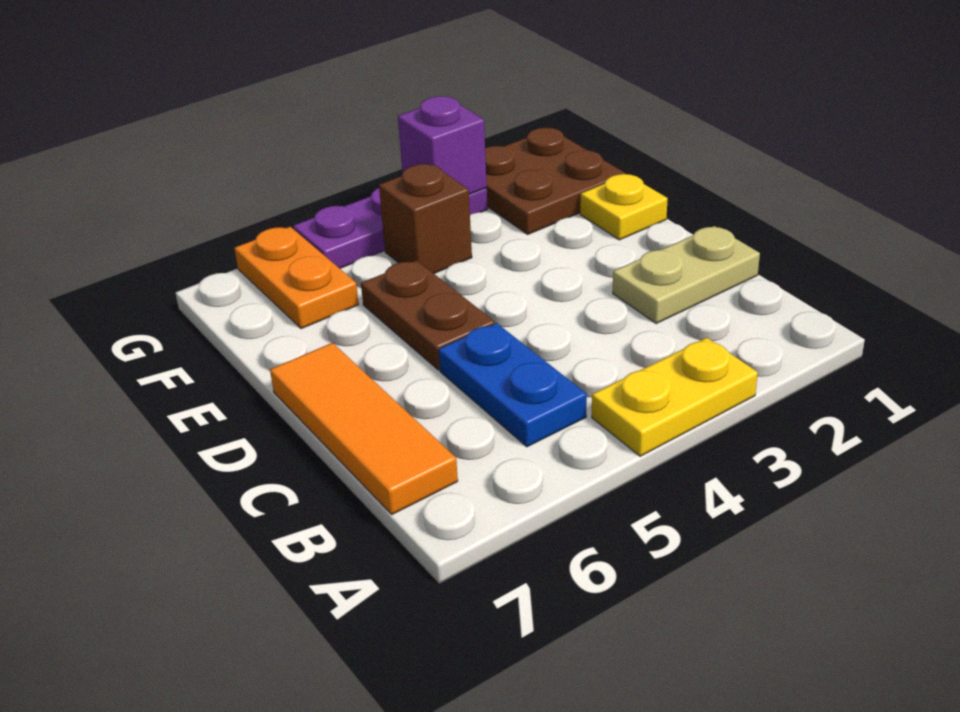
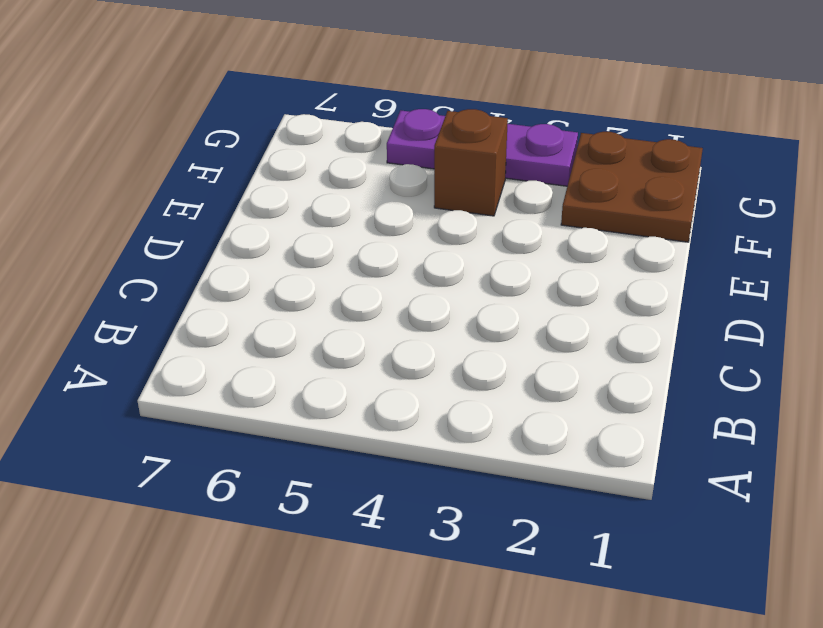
none -> yellow plate A3:A4 level 1
none -> blue plate B5:C5 level 1

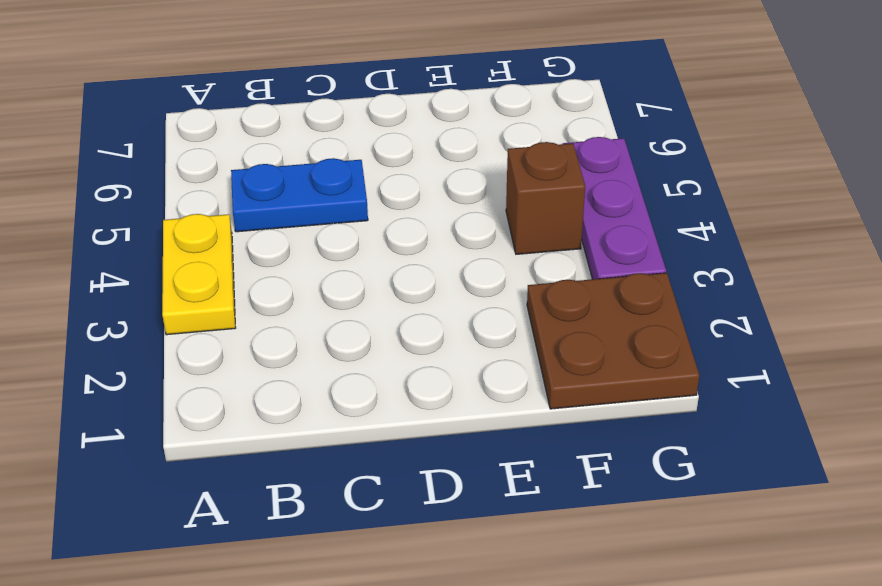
none -> orange tile B7:D7 level 1
none -> tan plate C1:C2 level 1

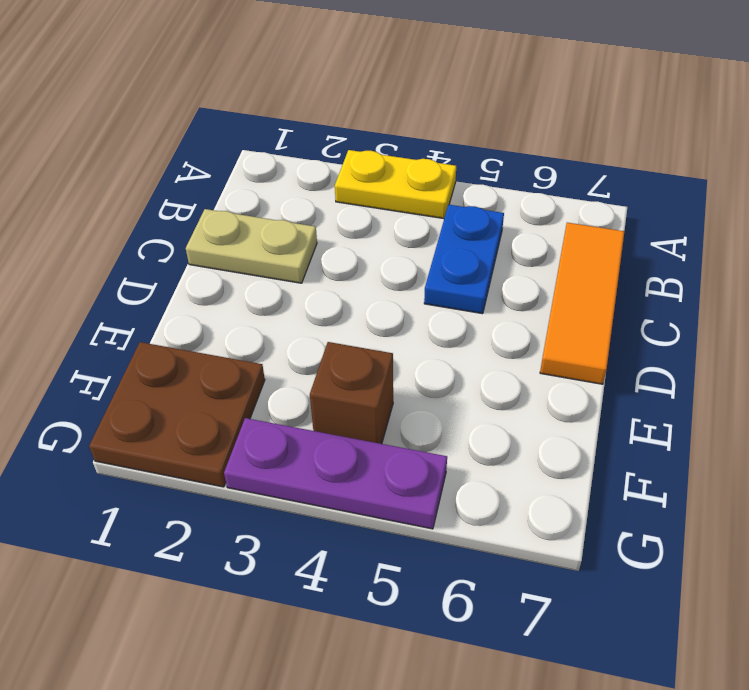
none -> brown plate D5:E5 level 1
none -> yellow plate E1 level 1

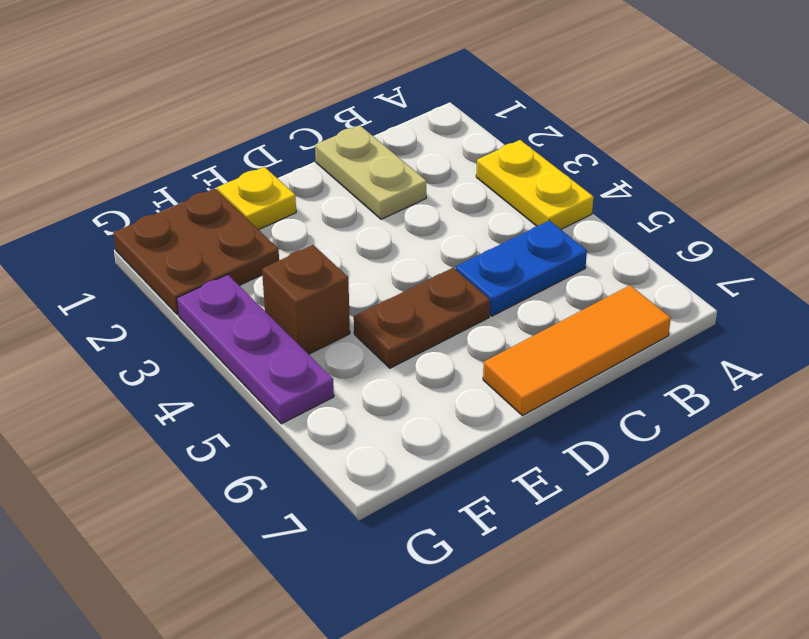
none -> orange plate F6:G6 level 1
none -> purple brick G3 level 2

